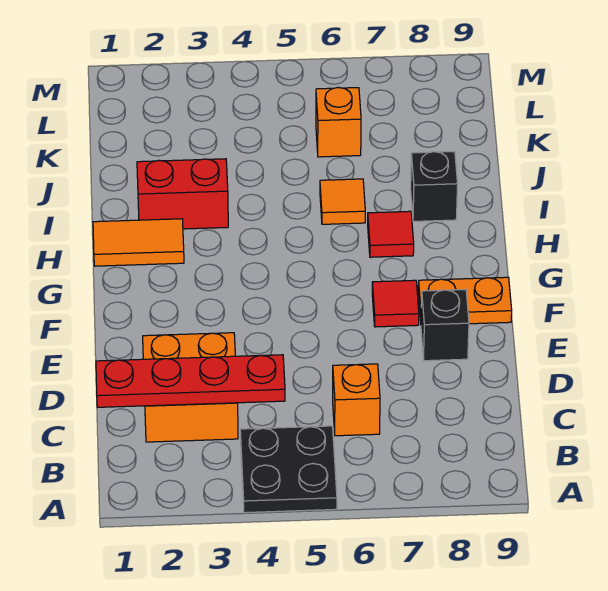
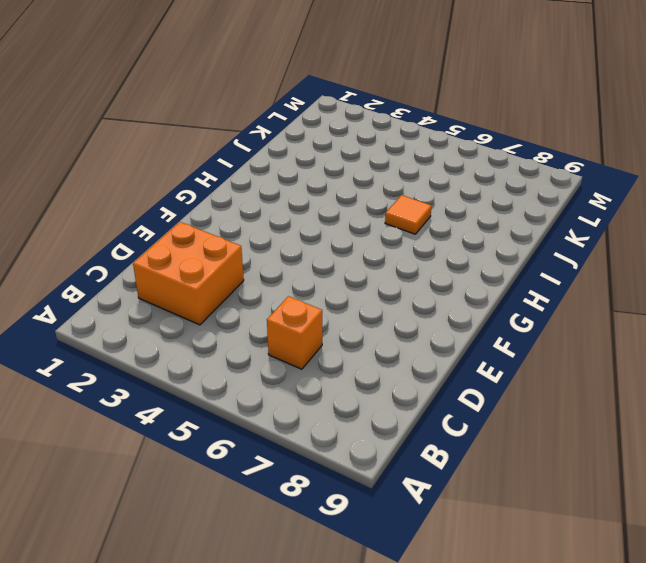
none -> black plate A4:B5 level 1
none -> black brick E8 level 1
none -> red tile F7 level 1

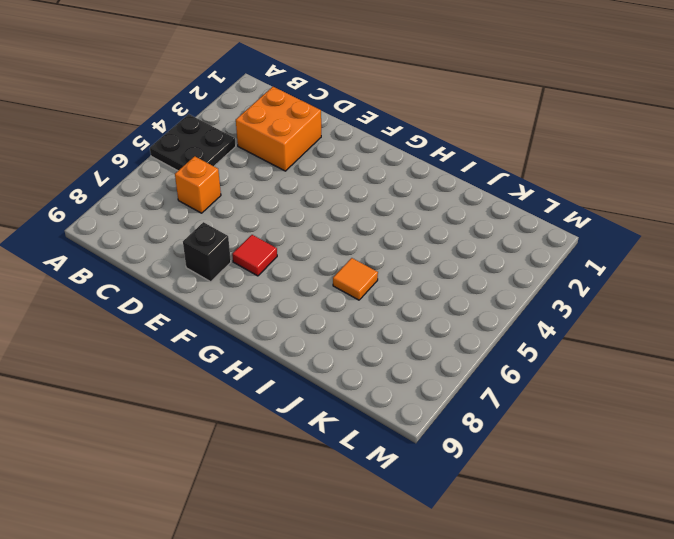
none -> orange plate F8:F9 level 1
none -> orange tile H1:H2 level 1
none -> red tile H7 level 1

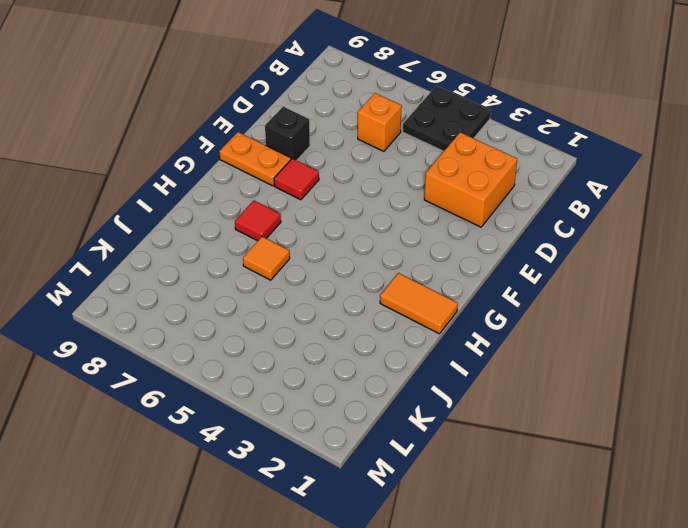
none -> red brick I2:I3 level 1
none -> black brick I8 level 1
none -> orange brick K6 level 1

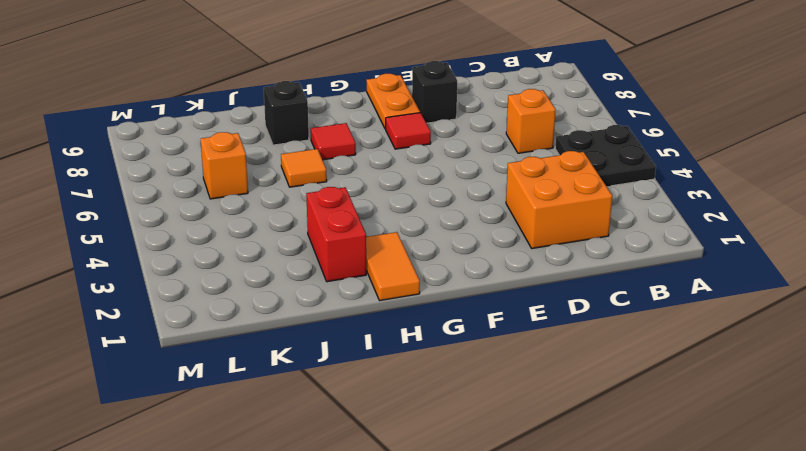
none -> red plate C1:C4 level 2

